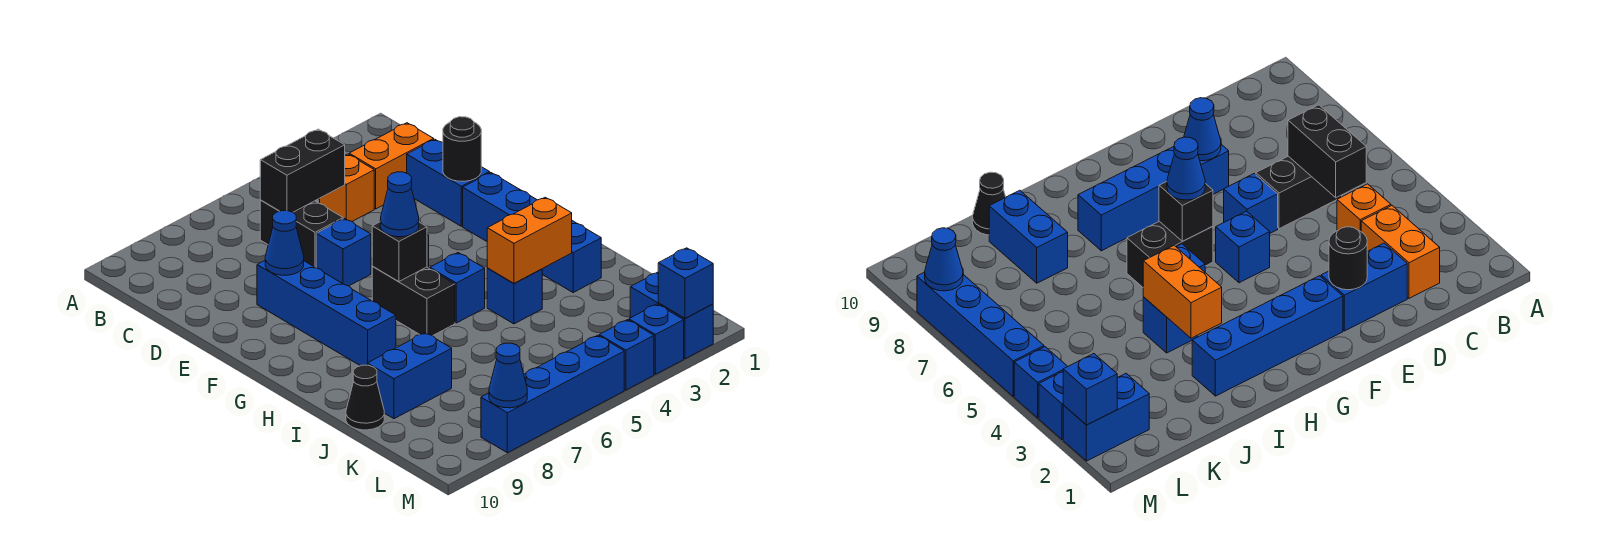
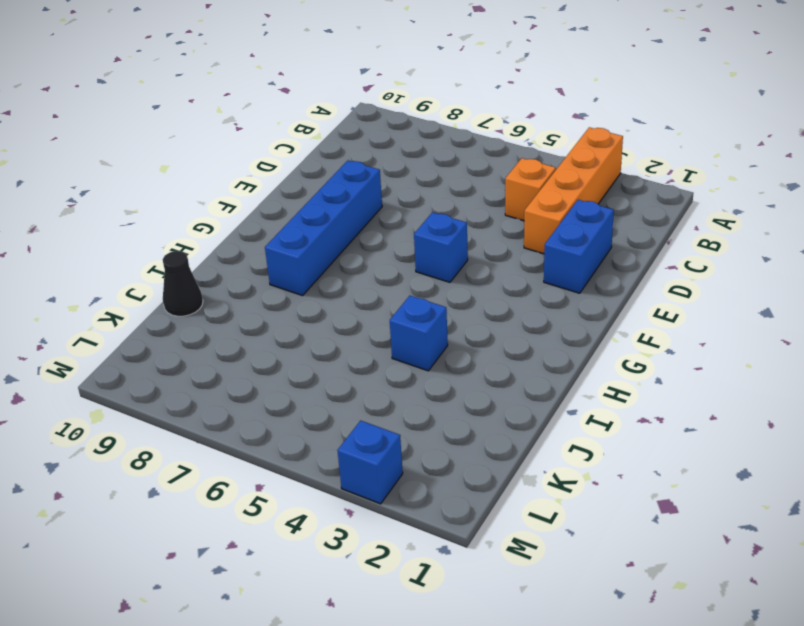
orange brick A3:D3 level 1 -> orange brick C2:C3 level 1
none -> black brick C6:D6 level 1
none -> blue brick E6 level 1
none -> blue brick F2:I2 level 1

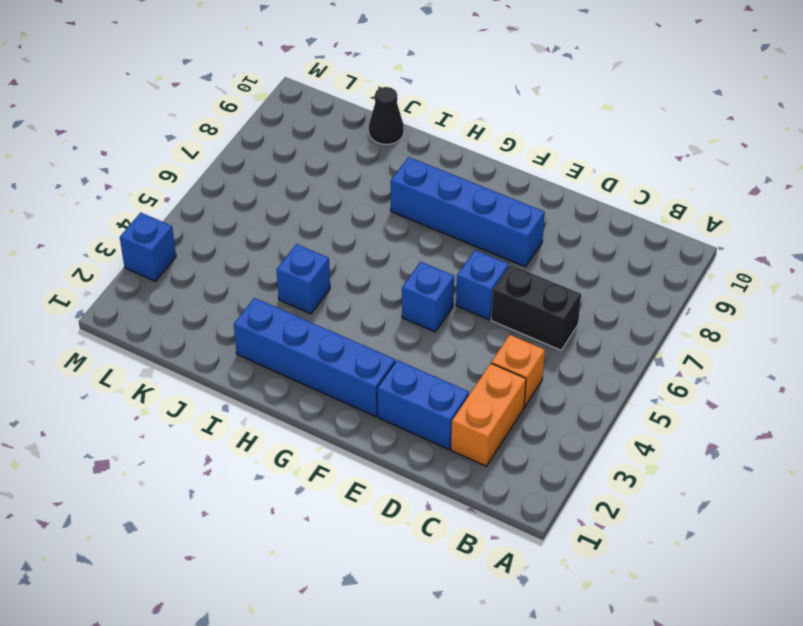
none -> black brick G6:H6 level 1
none -> blue brick H5 level 1
none -> blue brick J8:J9 level 1

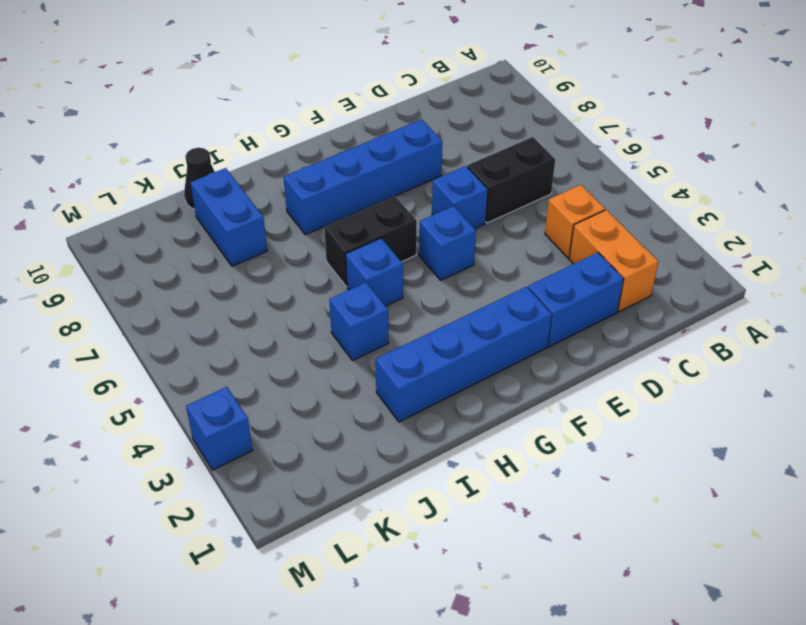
none -> blue brick L2:M2 level 1
none -> blue brick M4 level 1
none -> blue brick M5:M8 level 1

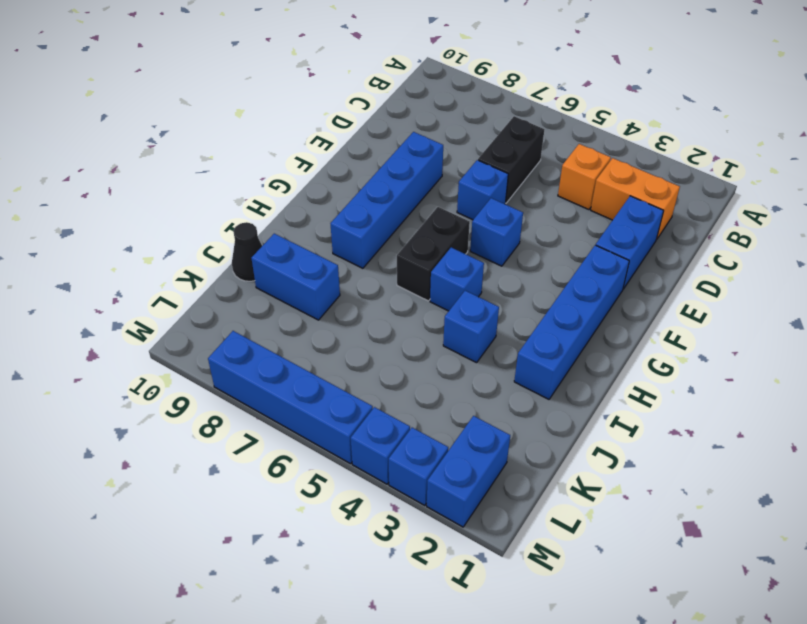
none -> black brick C5:C6 level 2
none -> black round brick E2 level 2
none -> blue cone E8 level 2

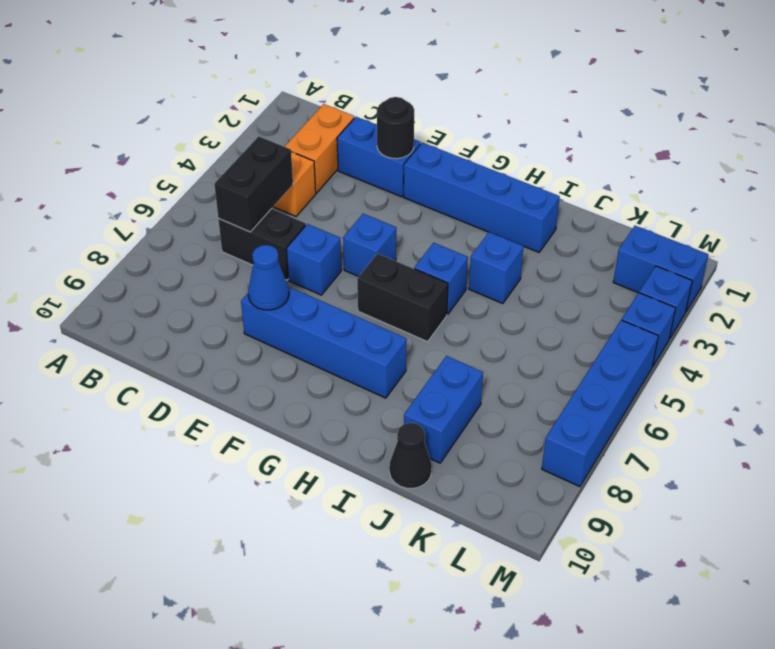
none -> black brick G6 level 2
none -> orange brick I3:I4 level 2
none -> blue brick M2 level 2

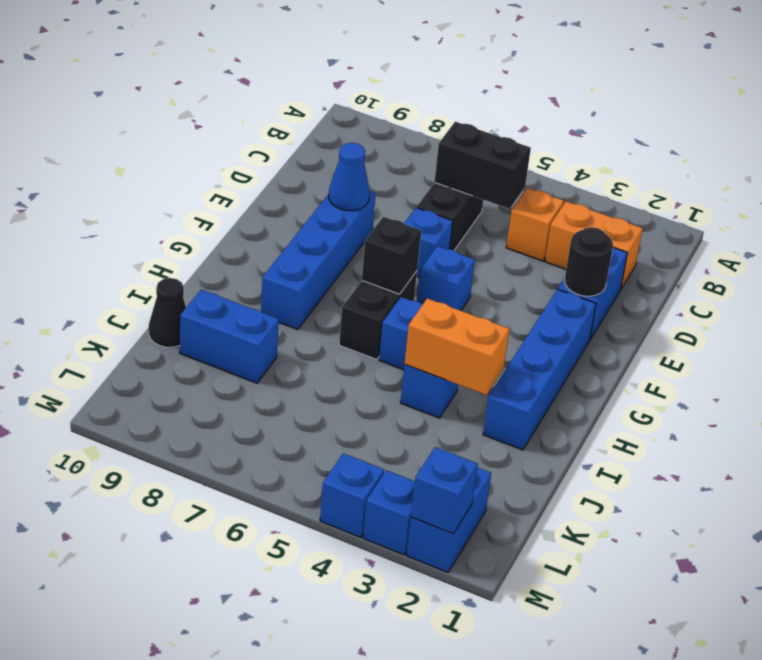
none -> blue brick M5:M8 level 1
none -> blue cone M8 level 2
none -> blue cone G6 level 3

